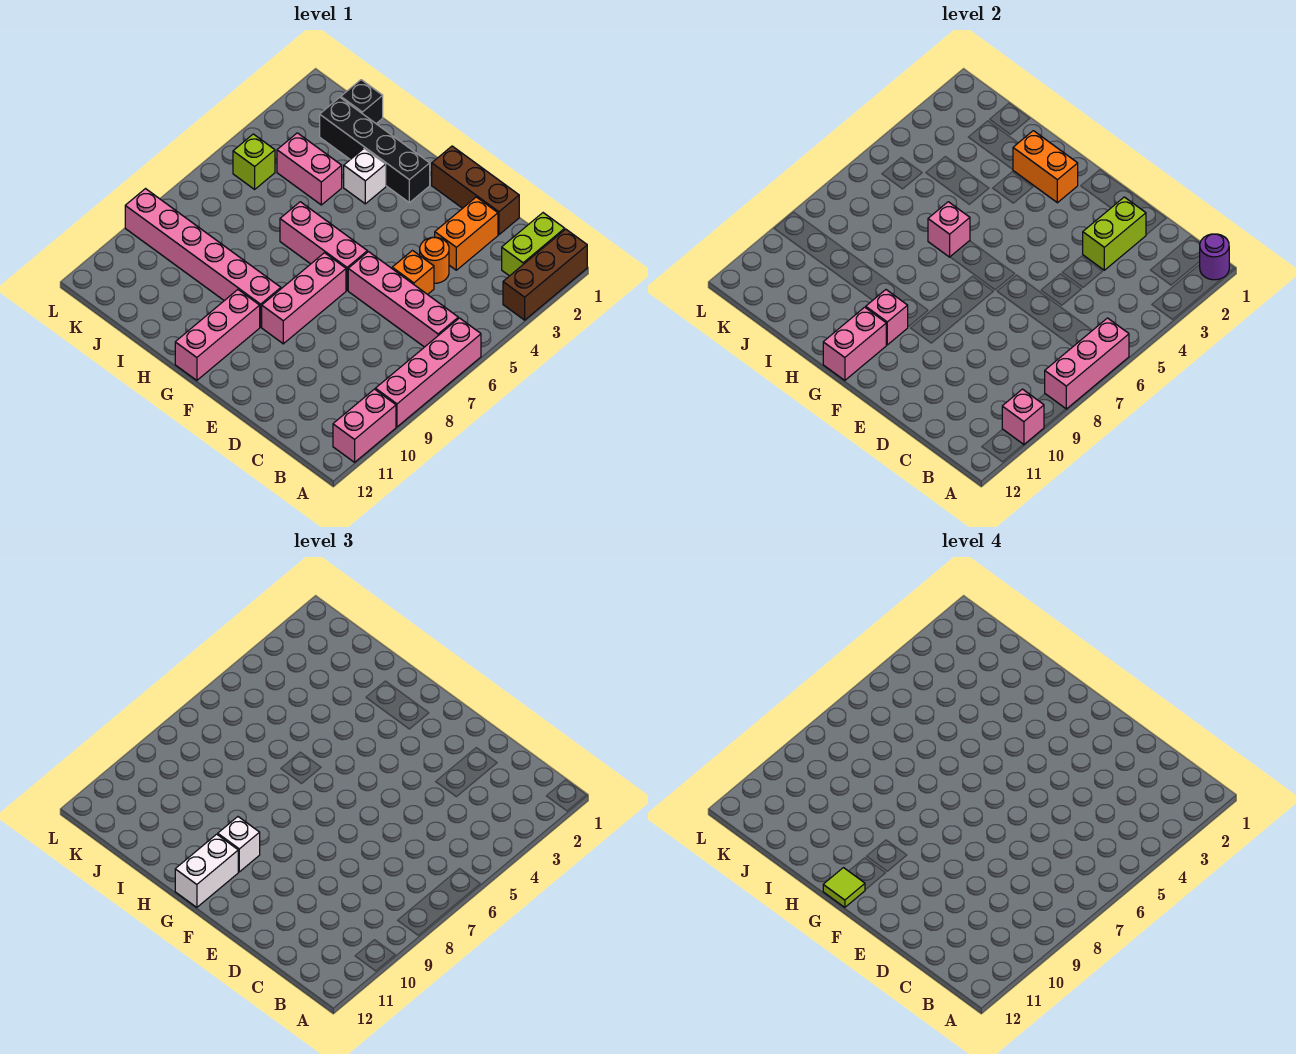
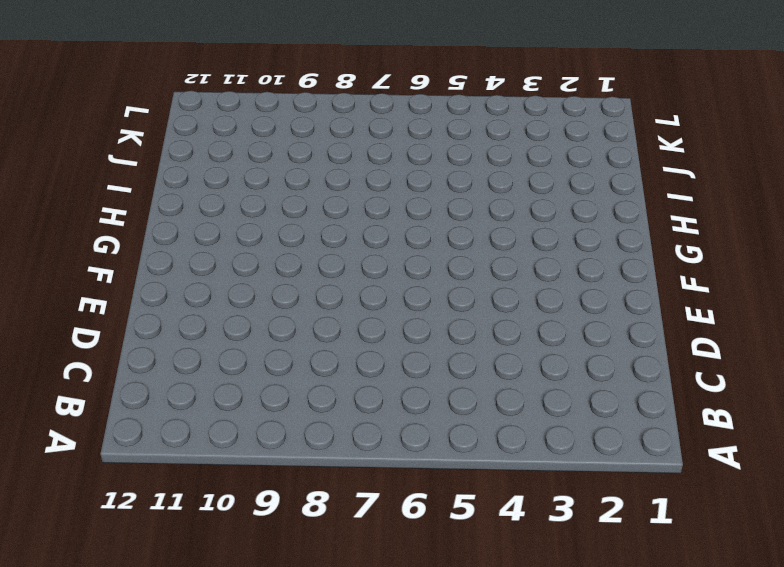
none -> brown brick A1:A3 level 1
none -> pink brick A6:A9 level 1
none -> pink brick A10:A11 level 1

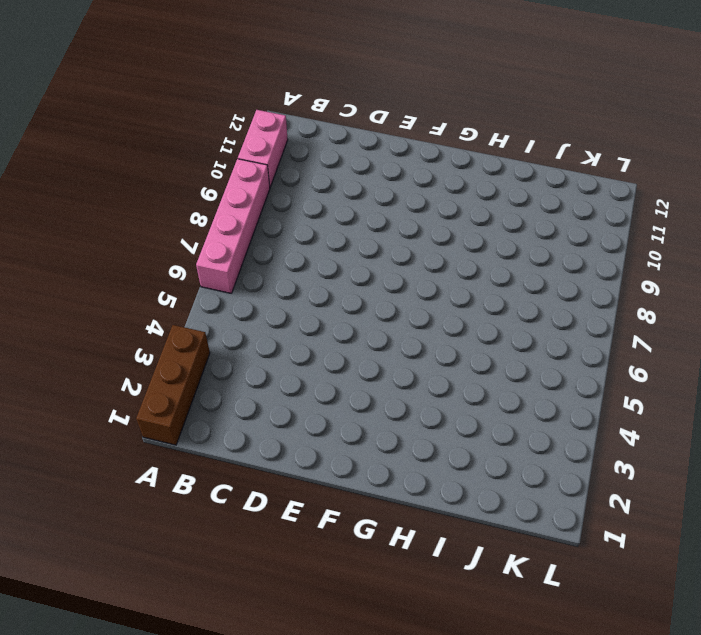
none -> lime brick B1:B2 level 1
none -> pink brick B6:E6 level 1
none -> brown brick D1:F1 level 1

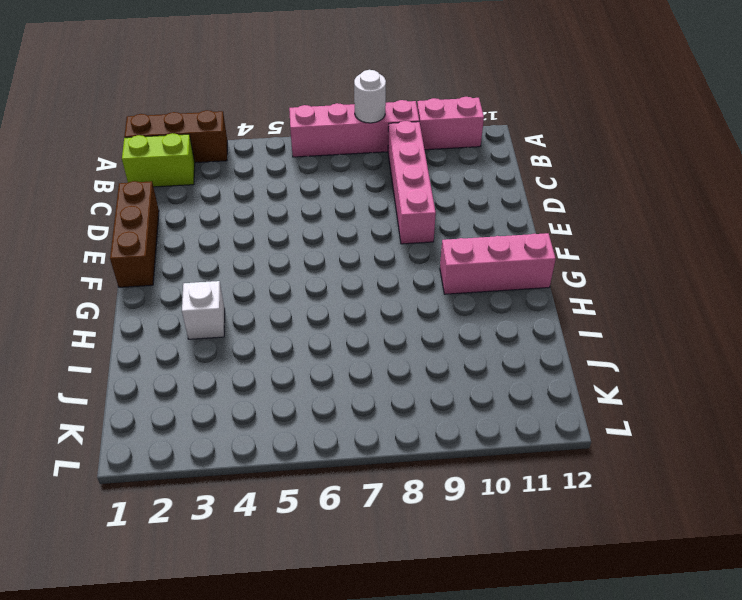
white round brick A8 level 2 -> pink brick A6:A8 level 2
pink brick B9:E9 level 1 -> pink brick B6:E6 level 1
none -> orange brick D2:D3 level 1
none -> orange round brick D4 level 1
none -> orange brick D5 level 1

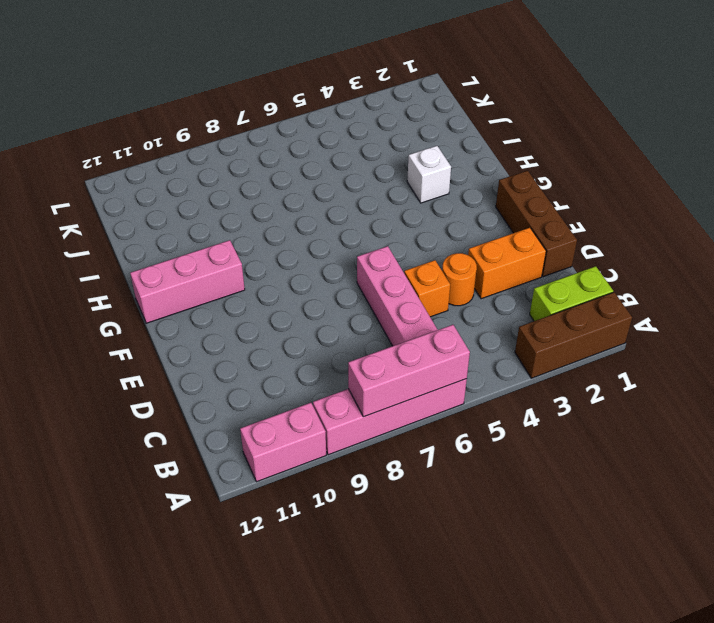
none -> pink brick F6:H6 level 1
none -> pink brick F7:F9 level 1
none -> black brick G2:J2 level 1

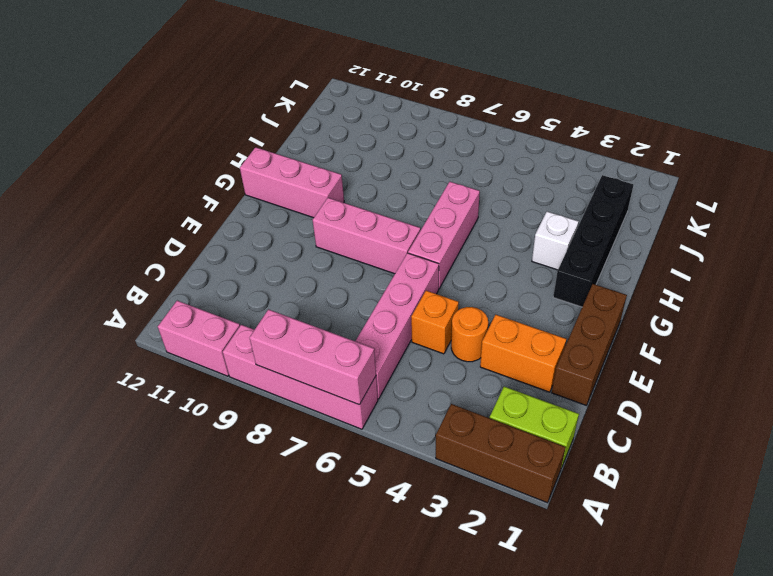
none -> pink brick G9:L9 level 1
none -> pink brick I4:J4 level 1
none -> black brick J1 level 1

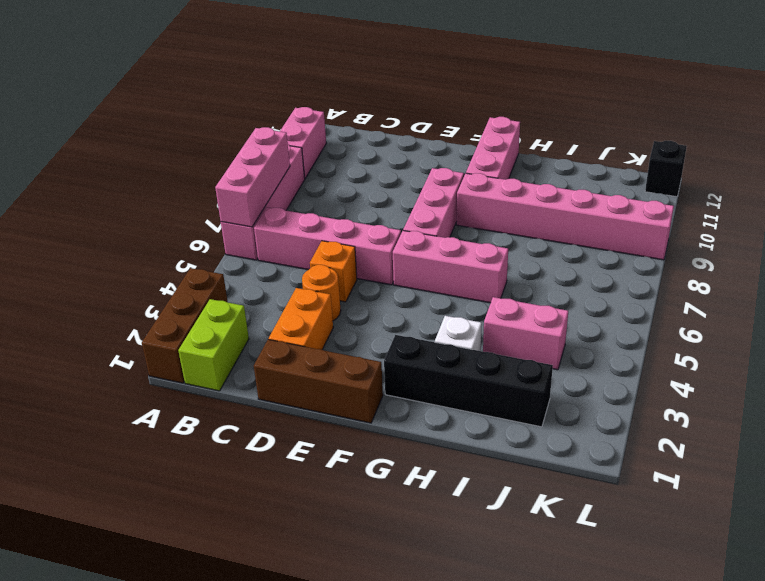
black brick L12 level 1 -> black brick J1 level 1
none -> lime brick K5 level 1
none -> purple round brick A1 level 2
none -> pink brick A10 level 2

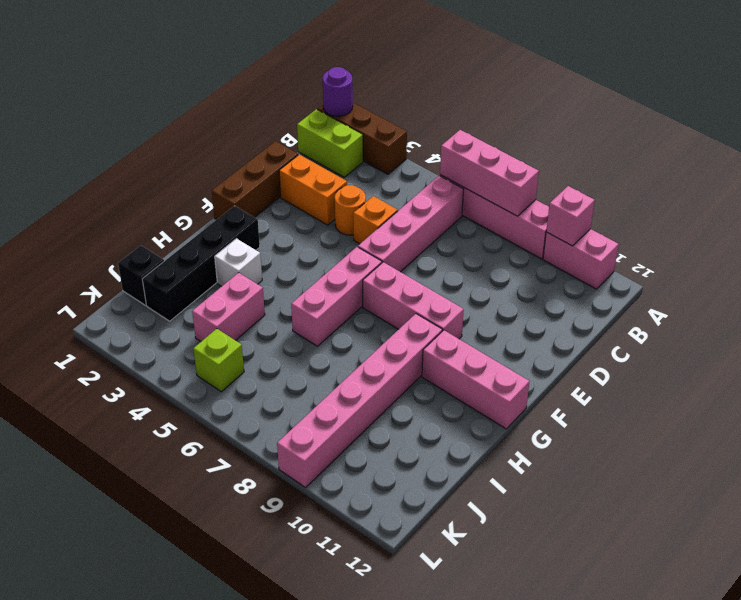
none -> lime brick D2:D3 level 2
none -> orange brick G2:H2 level 2
none -> pink brick G10 level 2

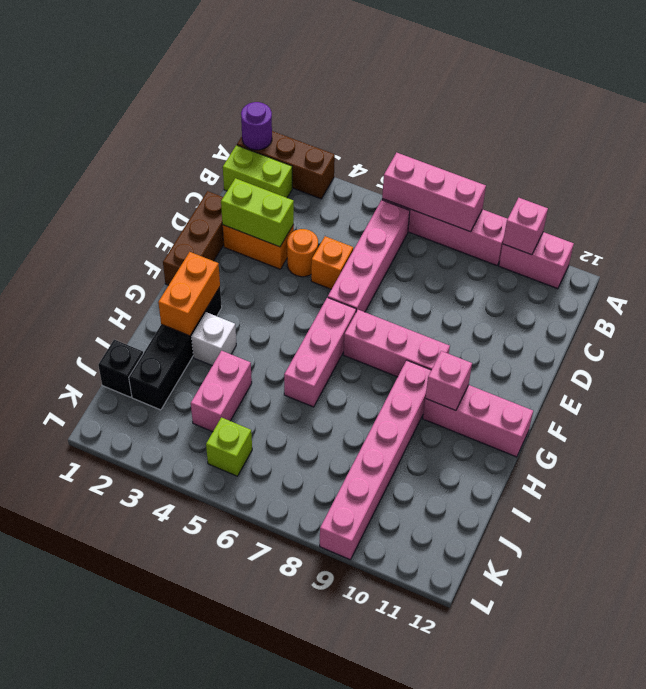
none -> pink brick G11:G12 level 2
none -> pink brick H6 level 2
none -> white brick G10 level 3

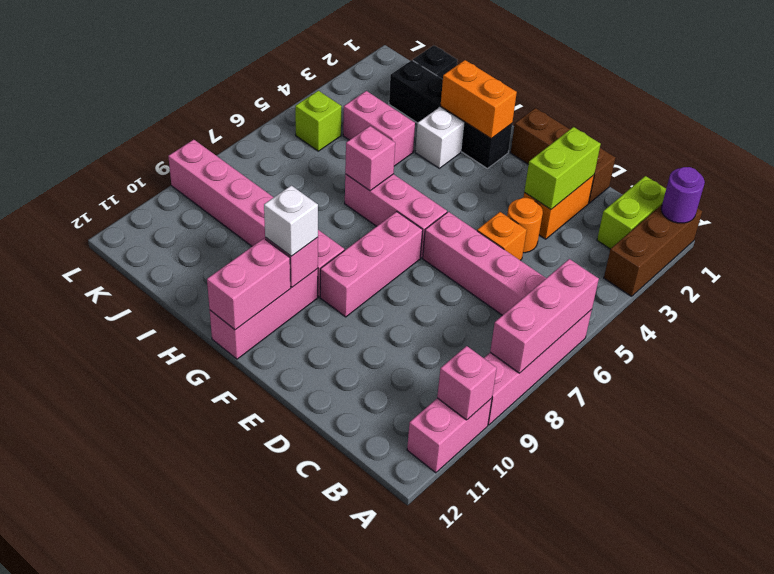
none -> white brick G11:G12 level 3
none -> lime tile G12 level 4

